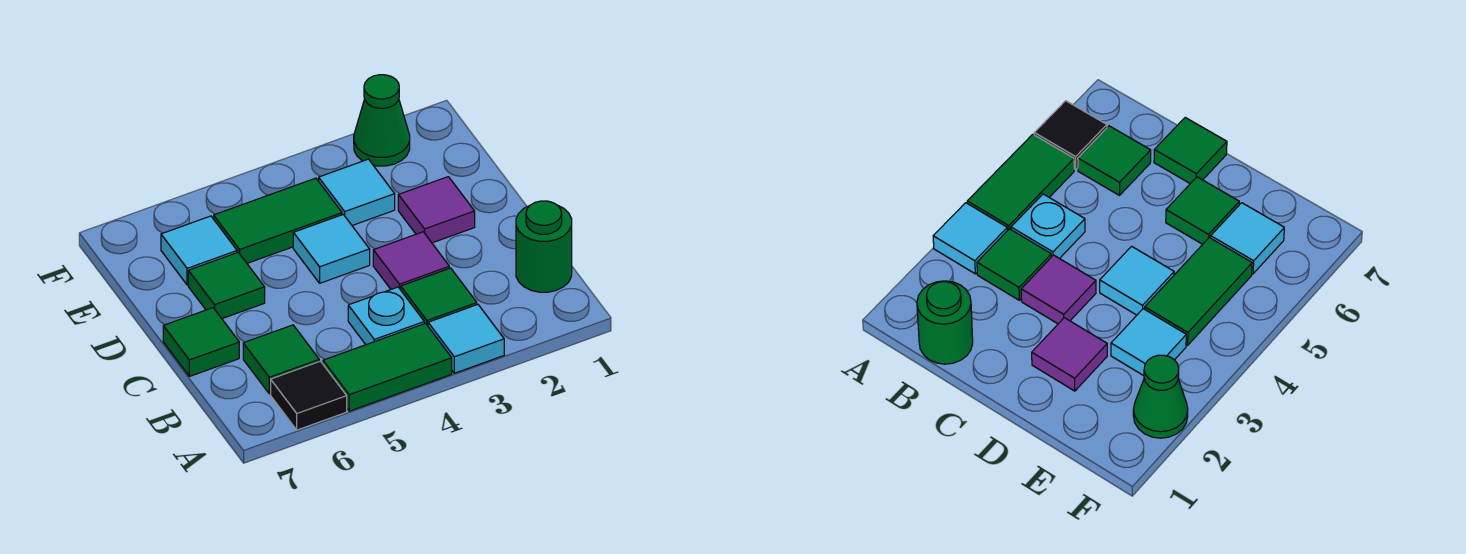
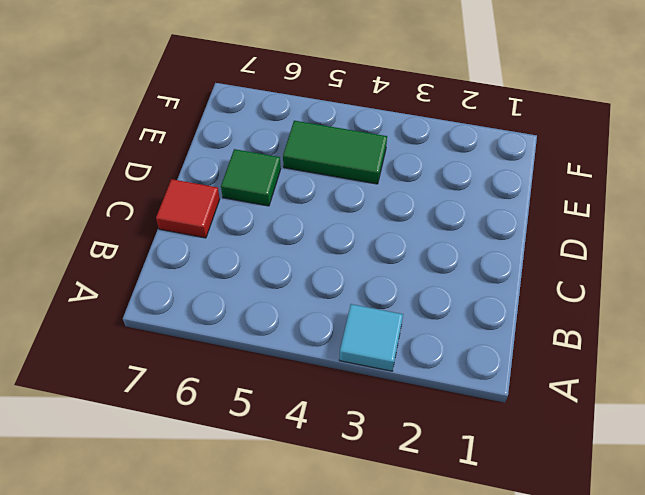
red tile C7 level 1 -> green tile C7 level 1
none -> green tile A4:A5 level 1
none -> black tile A6 level 1
none -> green round brick B1 level 1

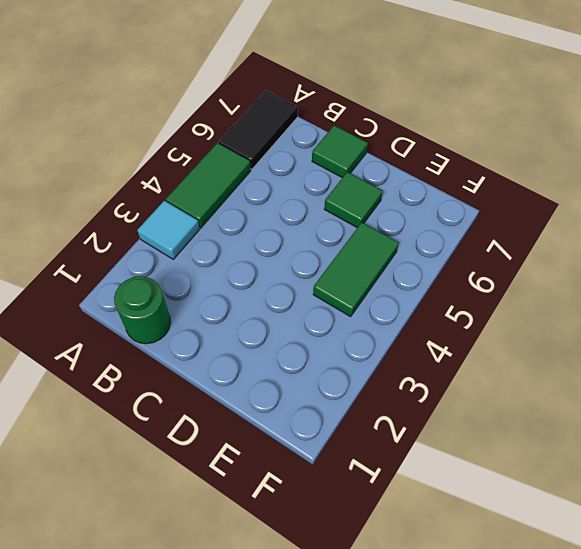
black tile A6:A7 level 1 -> black tile A6 level 1
none -> green tile B3 level 1
none -> cyan plate B4 level 1
none -> green tile B6 level 1

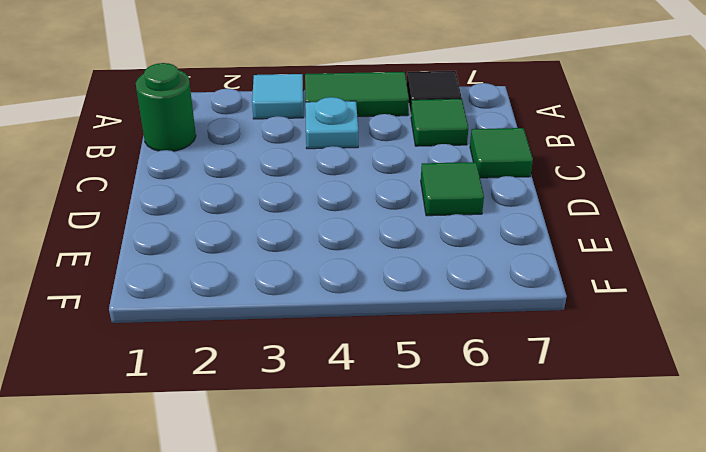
none -> green tile B3 level 1
none -> purple tile C3 level 1
none -> purple tile D2 level 1

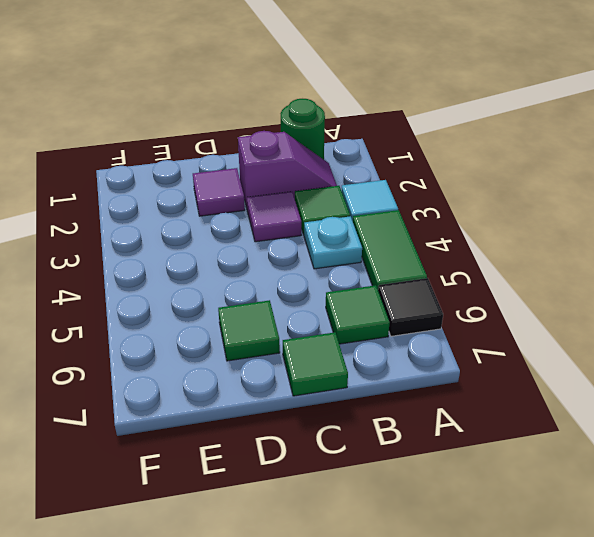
purple slope B2:C2 level 1 top C -> none
none -> cyan tile D4 level 1
none -> cyan tile E3 level 1
none -> green tile E4:E5 level 1

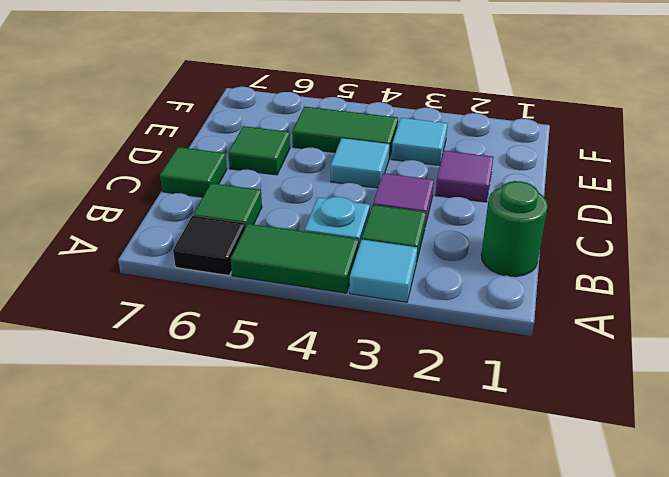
none -> cyan tile E6 level 1
none -> green cone F2 level 1

